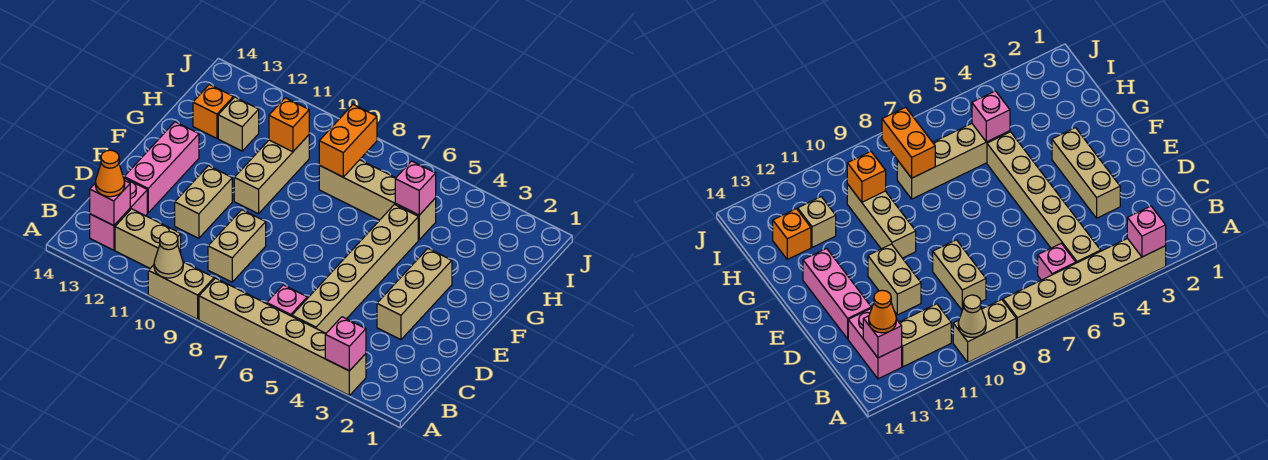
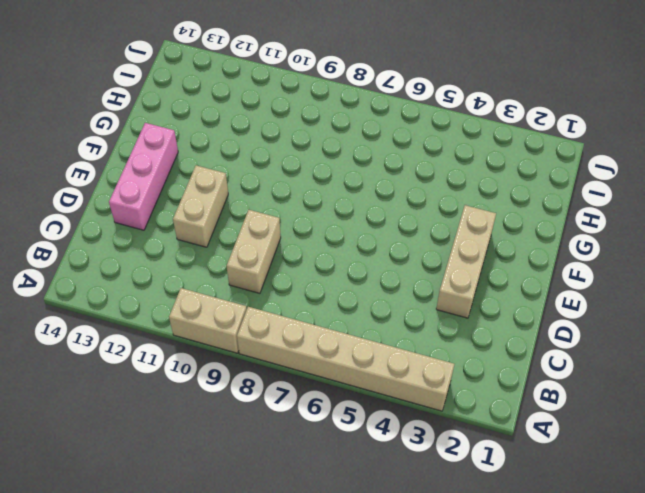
none -> tan brick B5:G5 level 1
none -> pink brick B6 level 1
none -> tan brick B11:B12 level 1

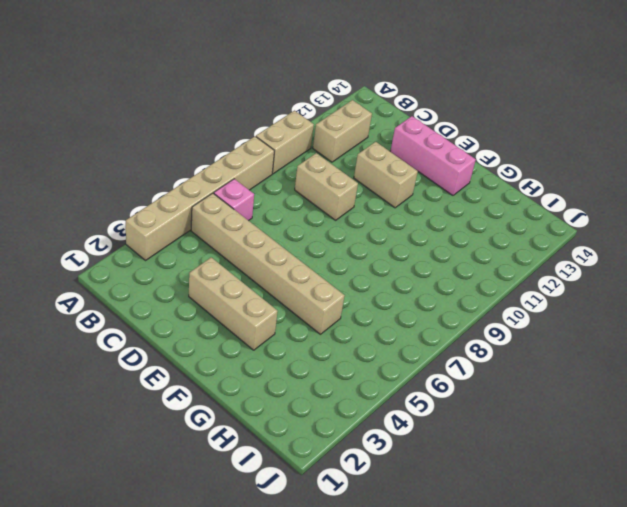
none -> pink brick B13:C13 level 1
none -> tan brick F10:H10 level 1
none -> tan brick H5:H8 level 1

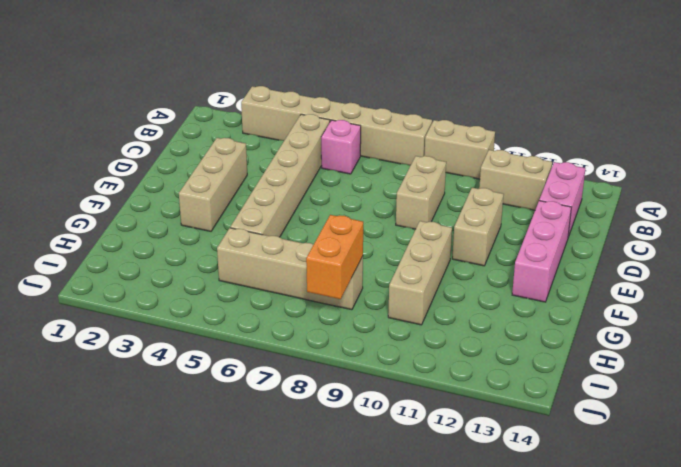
none -> tan brick H12 level 1
none -> orange brick H13 level 1
none -> pink brick A3 level 2

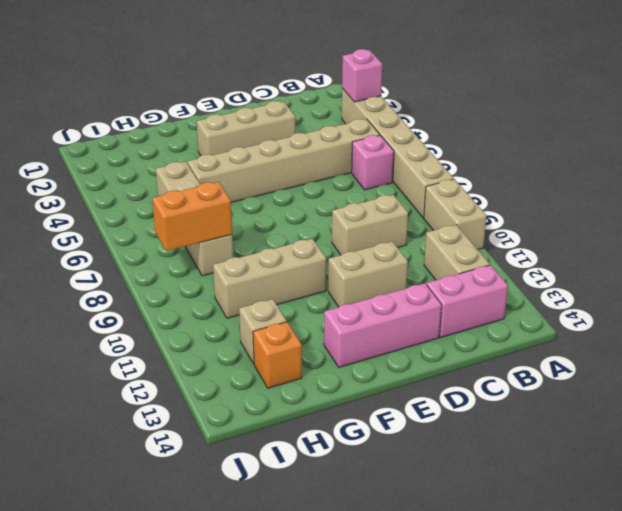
none -> tan cone A10 level 2
none -> pink brick B13 level 2
none -> pink brick H5 level 2

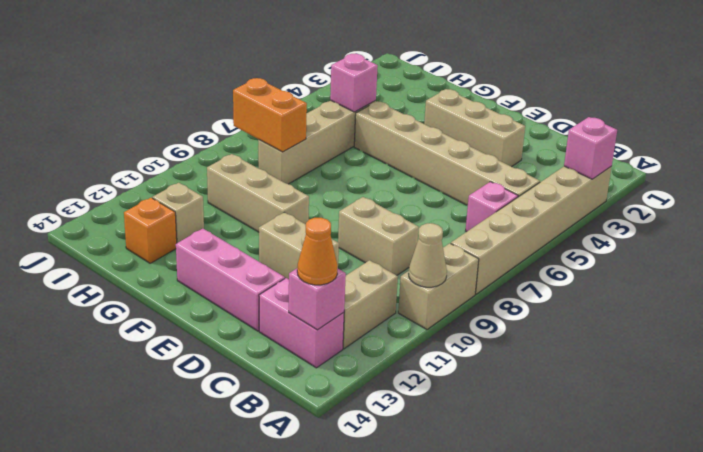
none -> orange brick H10 level 2

